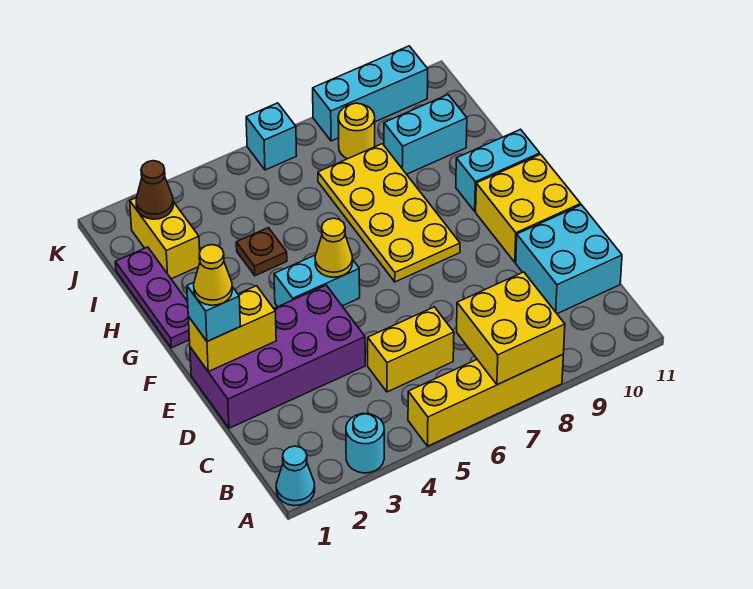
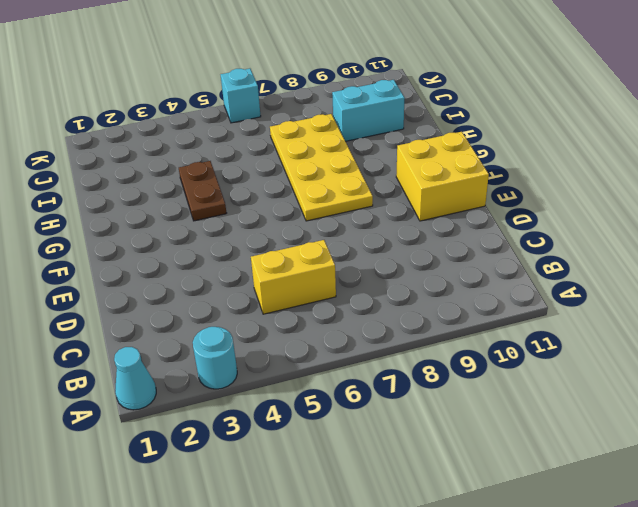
brown plate G4:H4 level 1 -> brown plate H4 level 1
none -> yellow brick A5:A8 level 1
none -> cyan brick C10:D11 level 1
none -> purple brick D1:E4 level 1

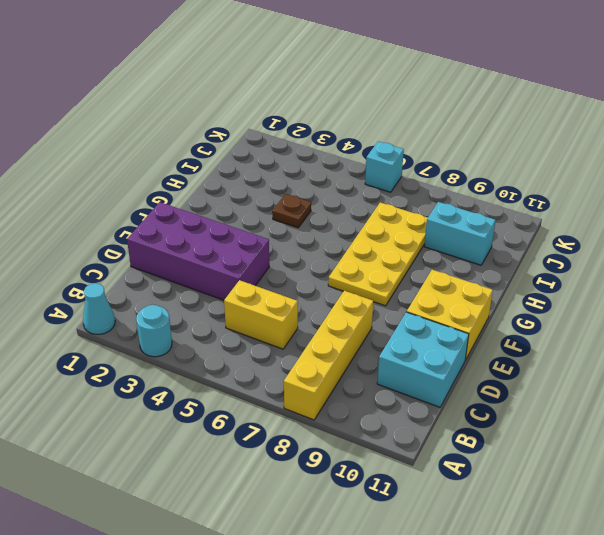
yellow brick A8:D8 level 1 -> yellow brick A5:A8 level 1
none -> cyan brick F4:F5 level 1
none -> purple plate G1:I1 level 1
none -> cyan brick G10:G11 level 1

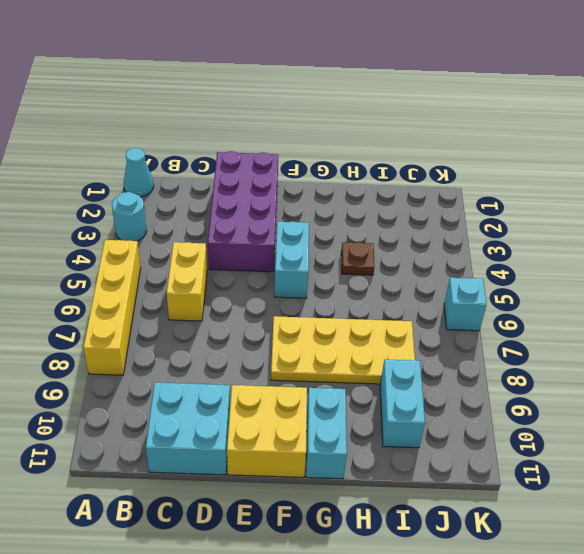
none -> purple plate G1:I1 level 1
none -> yellow brick I2:J2 level 1
none -> yellow round brick J8 level 1

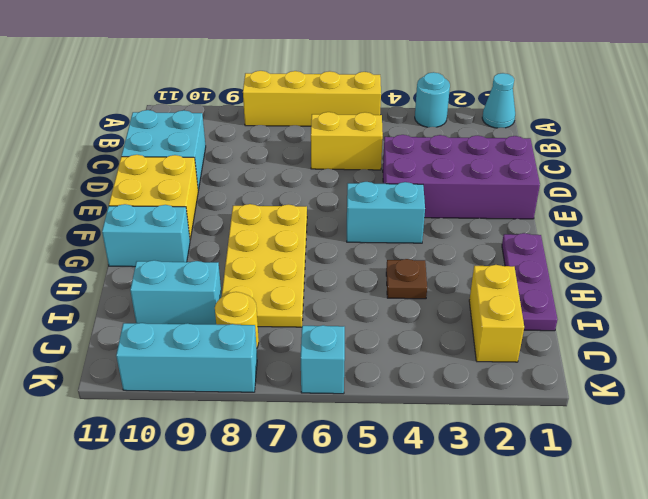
none -> yellow brick A7:B8 level 2
none -> yellow brick E1:E2 level 2
none -> yellow cone F5 level 2

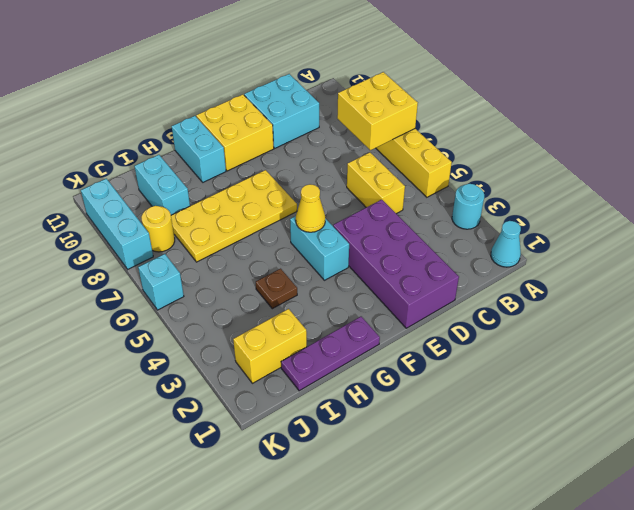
none -> yellow brick E1:E2 level 2
none -> brown cone J2 level 2
none -> cyan brick E1 level 3

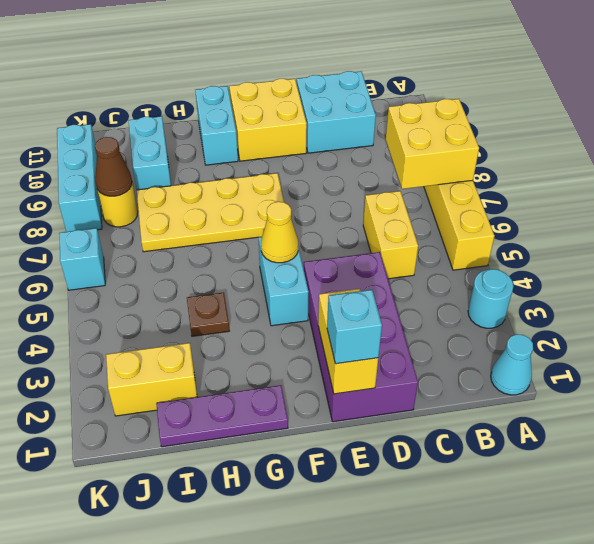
brown cone J8 level 2 -> brown cone J2 level 2
none -> yellow cone E1 level 4

